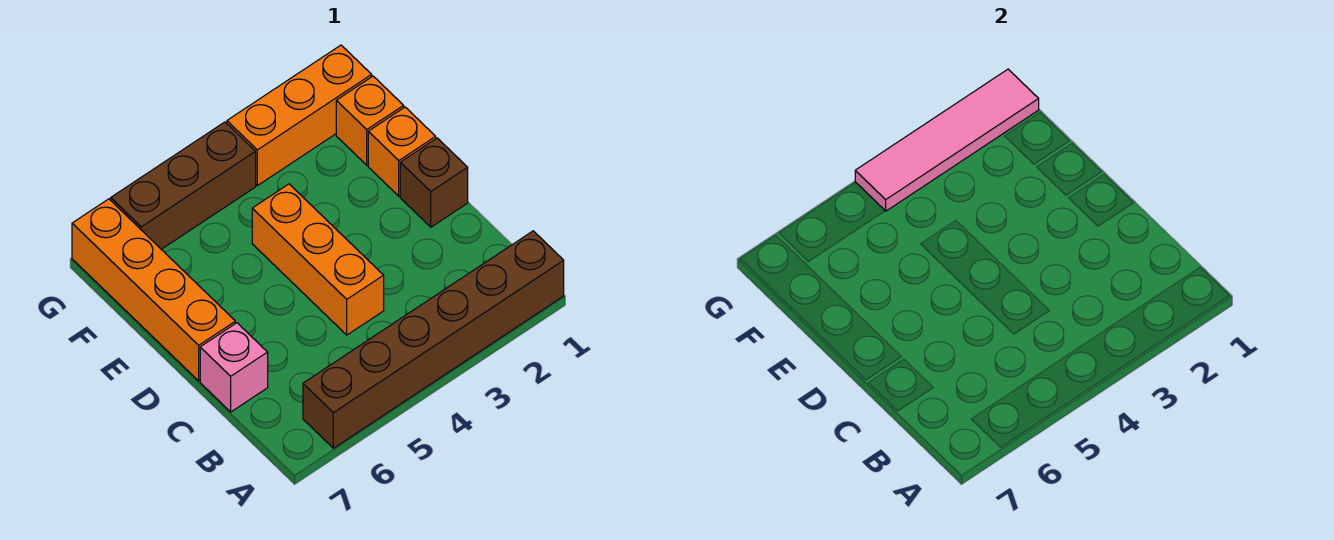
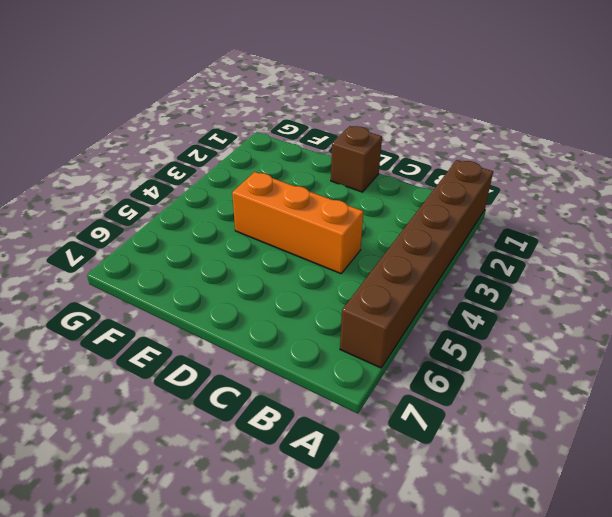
none -> pink brick C7 level 1
none -> orange brick D7:G7 level 1

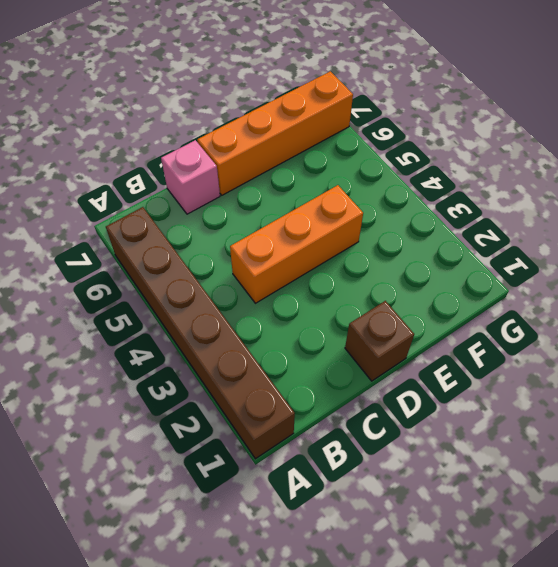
none -> orange brick E1 level 1
none -> orange brick F1 level 1

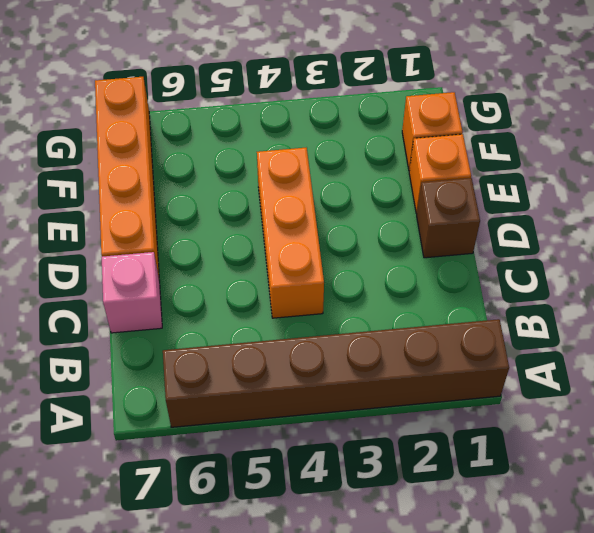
none -> orange brick G1:G3 level 1
none -> brown brick G4:G6 level 1

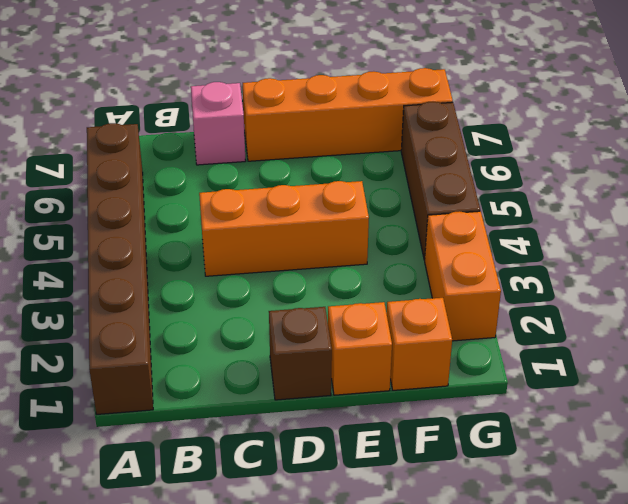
orange brick G2:G3 level 1 -> orange brick G1:G3 level 1
none -> pink tile G1:G4 level 2

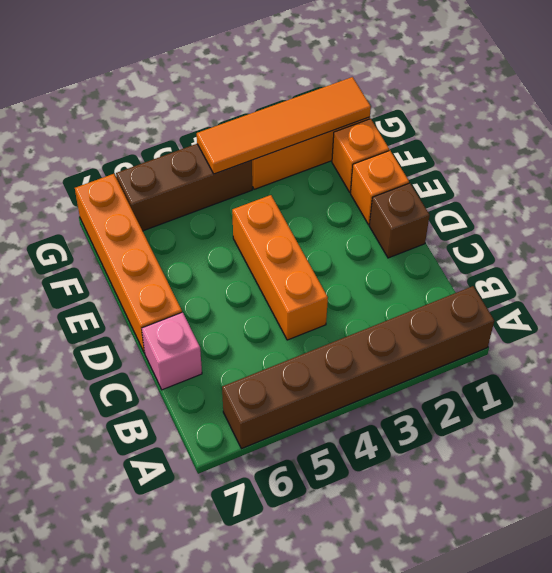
orange tile G1:G4 level 2 -> pink tile G1:G4 level 2

